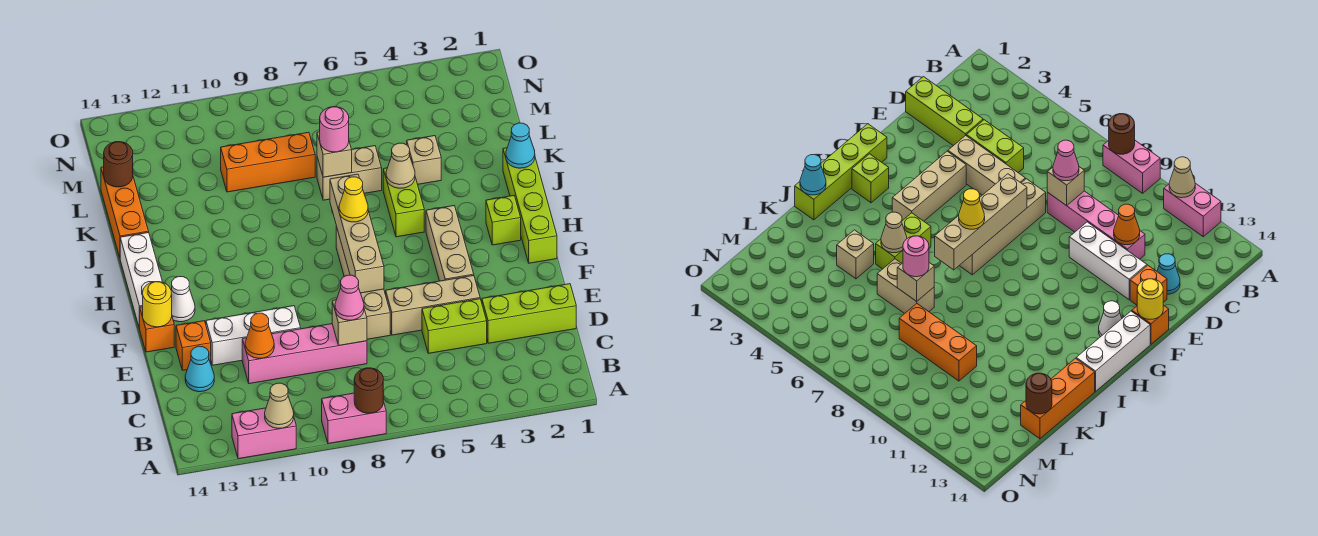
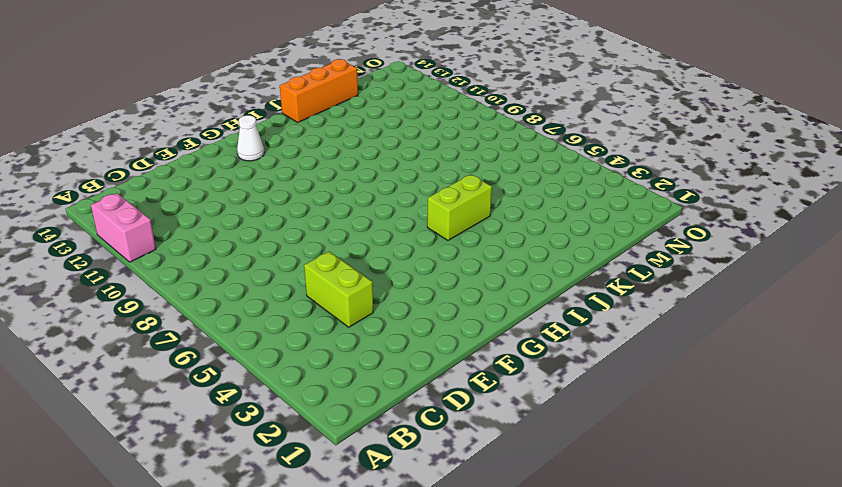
none -> pink brick A8:A9 level 1
none -> lime brick D1:D3 level 1
none -> pink brick D8:D11 level 1
none -> cyan cone D13 level 1

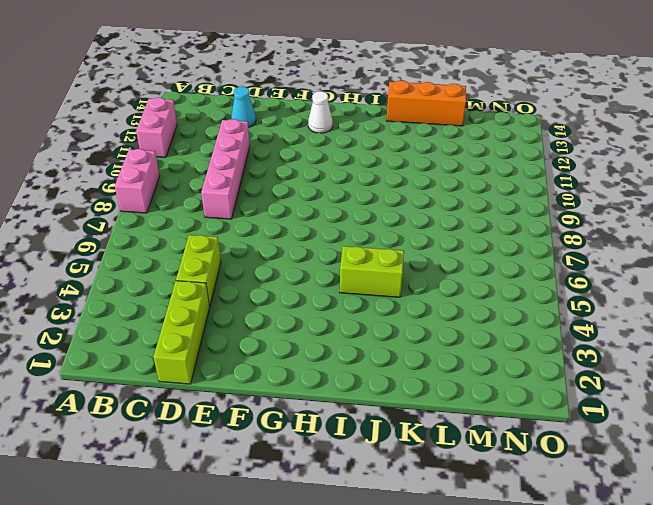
none -> tan brick E4:E6 level 1
none -> tan brick E7:H7 level 1
none -> white brick E10:E12 level 1
none -> orange brick E13 level 1

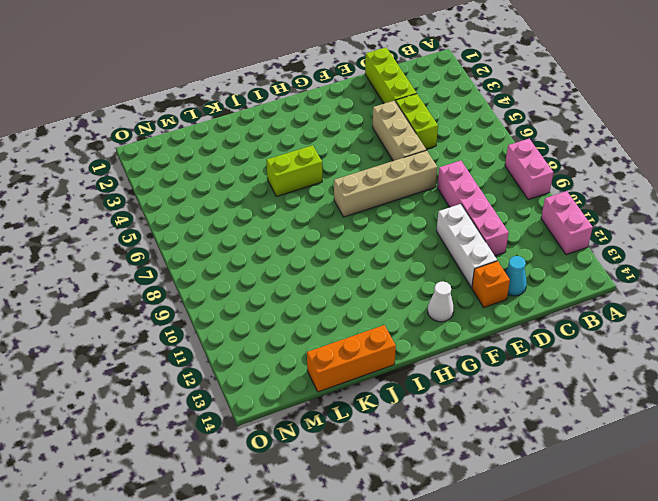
none -> tan brick F4:H4 level 1
none -> orange brick F14 level 1
none -> lime brick G1:J1 level 1
none -> white brick G14:I14 level 1

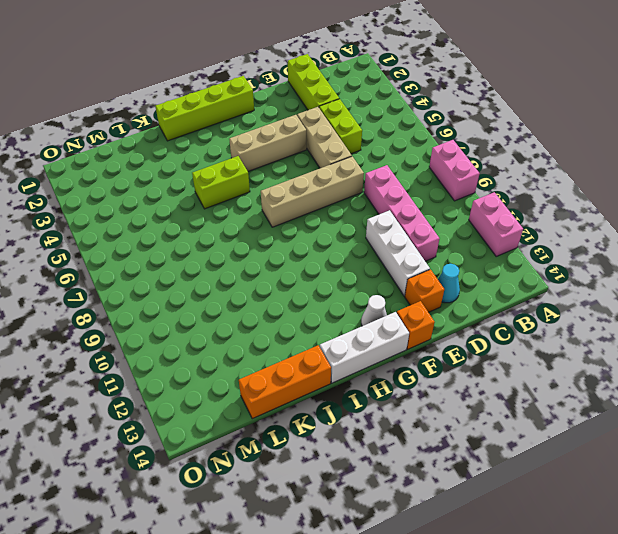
none -> lime brick H2 level 1
none -> tan brick K4 level 1
none -> tan brick K6:K7 level 1
none -> orange brick L8:L10 level 1

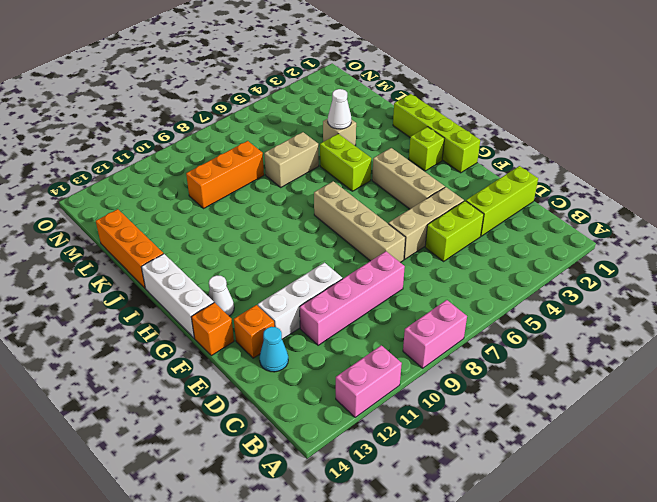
white cone K4 level 2 -> none
none -> brown round brick A8 level 2
none -> tan cone A11 level 2
none -> tan brick D8 level 2
none -> orange cone D11 level 2

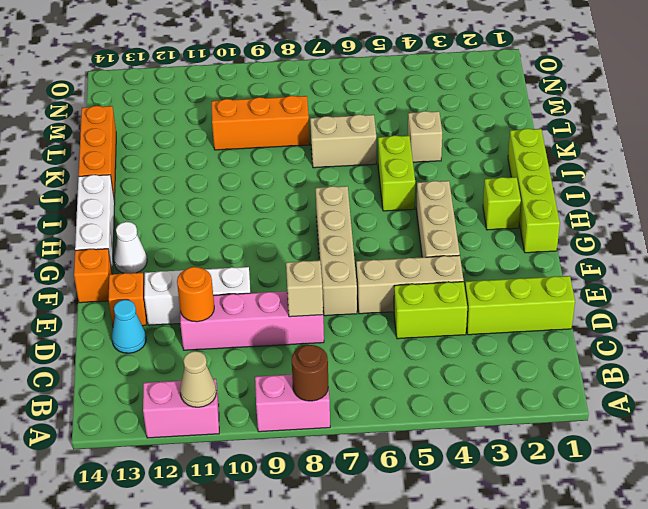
orange round brick D11 level 2 -> orange cone D11 level 2
none -> tan brick F7:I7 level 2
none -> yellow round brick F14 level 2
none -> cyan cone J1 level 2
none -> tan cone J5 level 2

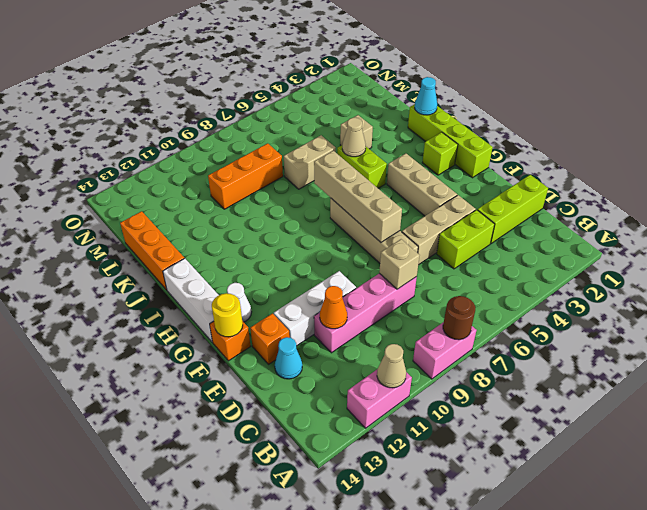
none -> tan brick K7 level 2
none -> brown round brick L14 level 2
none -> pink cone D8 level 3
none -> yellow cone H7 level 3

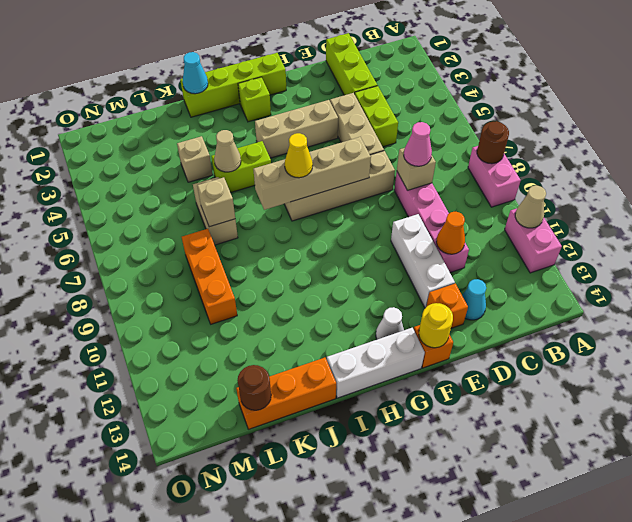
none -> pink round brick K7 level 3

